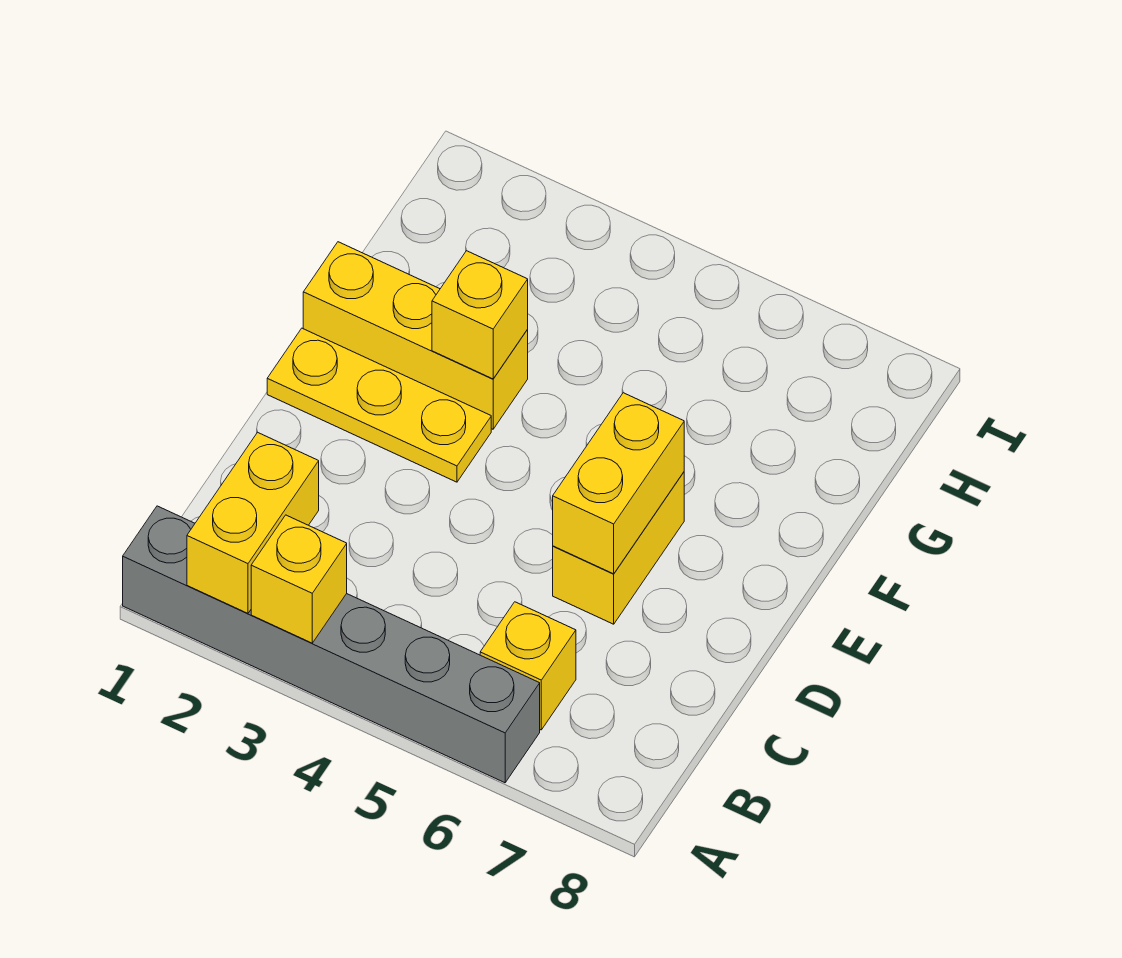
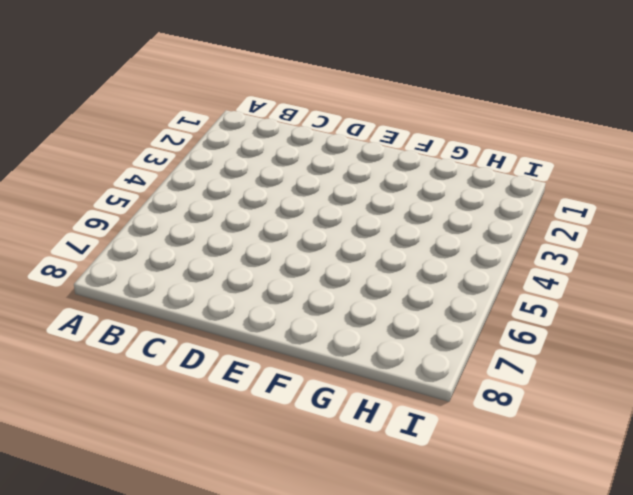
none -> grey brick A1:A6 level 1
none -> yellow brick B6 level 1

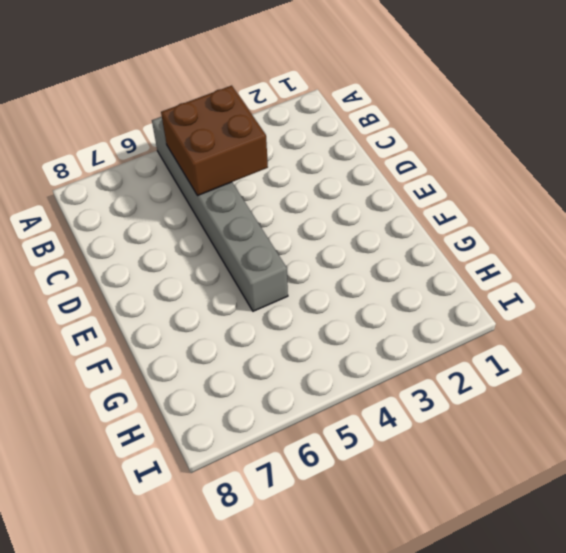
grey brick A5:F5 level 1 -> grey brick A1:A6 level 1
brown brick B4:C5 level 2 -> none
none -> yellow brick B6 level 1
none -> yellow brick D6:E6 level 1

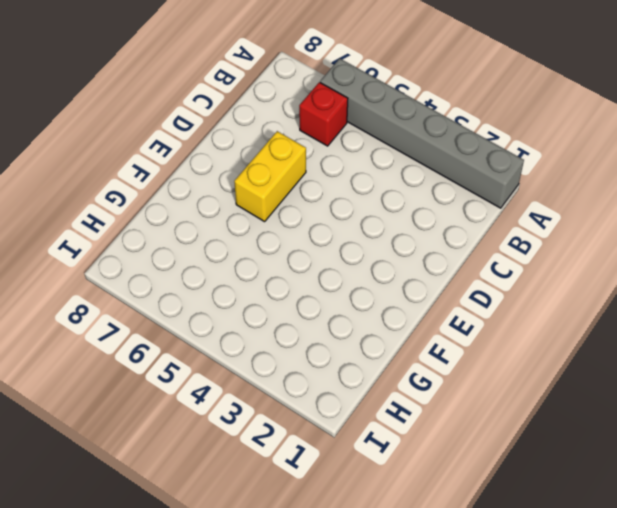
red brick B6 level 1 -> yellow brick B6 level 1
none -> yellow plate E1:E3 level 1
none -> yellow brick F1:F3 level 1

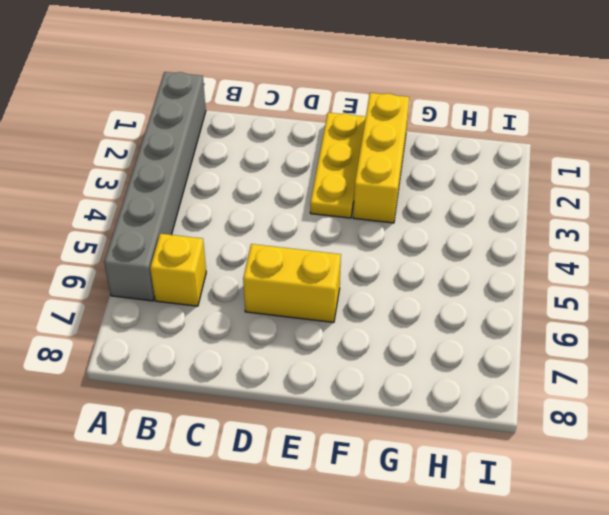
none -> yellow brick A2:B2 level 2
none -> yellow brick A3 level 2

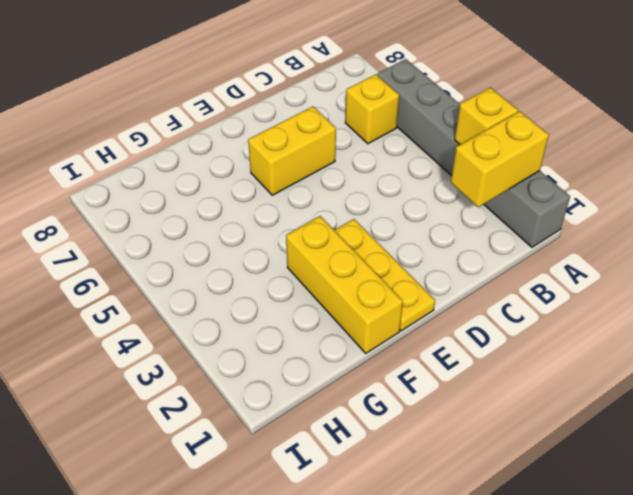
none -> yellow brick D6:E6 level 2
none -> yellow brick F3 level 2

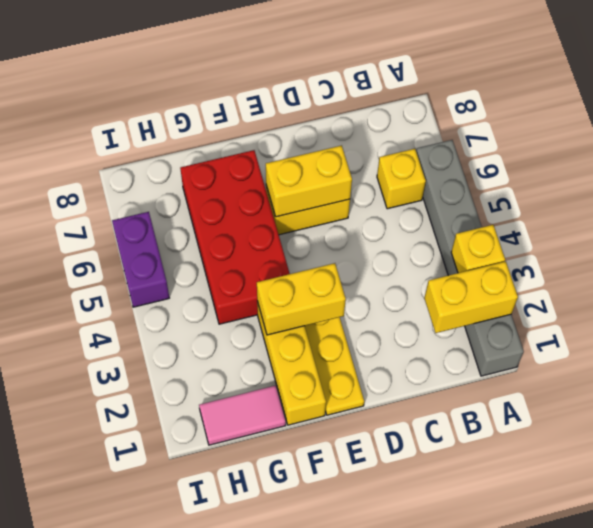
yellow brick E3:F3 level 2 -> yellow brick F3 level 2
red brick F4:G7 level 1 -> none
pink tile G1:H1 level 1 -> none
purple brick I5:I6 level 1 -> none

